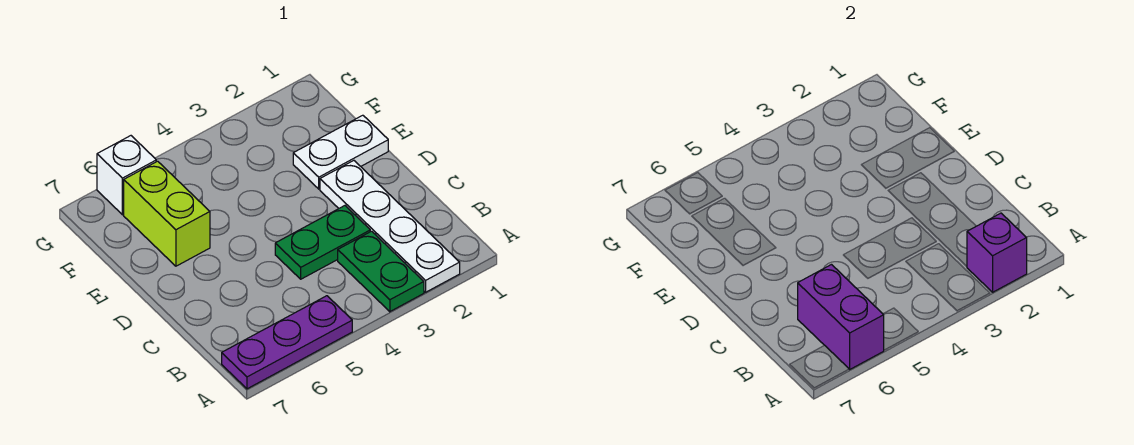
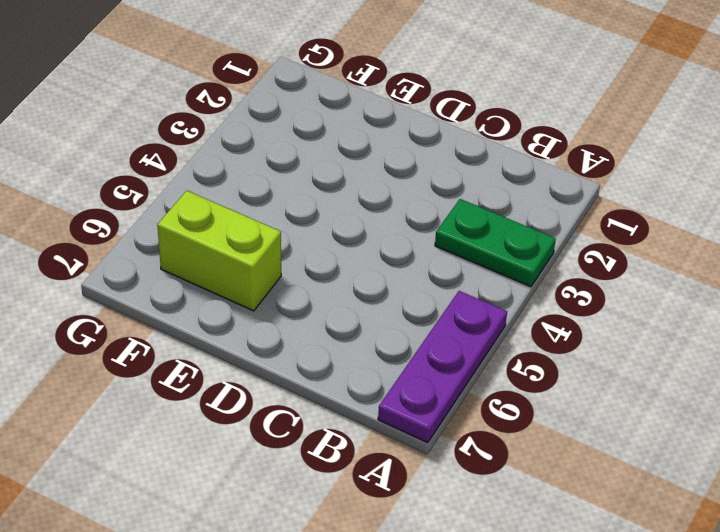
none -> white plate A2:D2 level 1
none -> green plate C3:C4 level 1

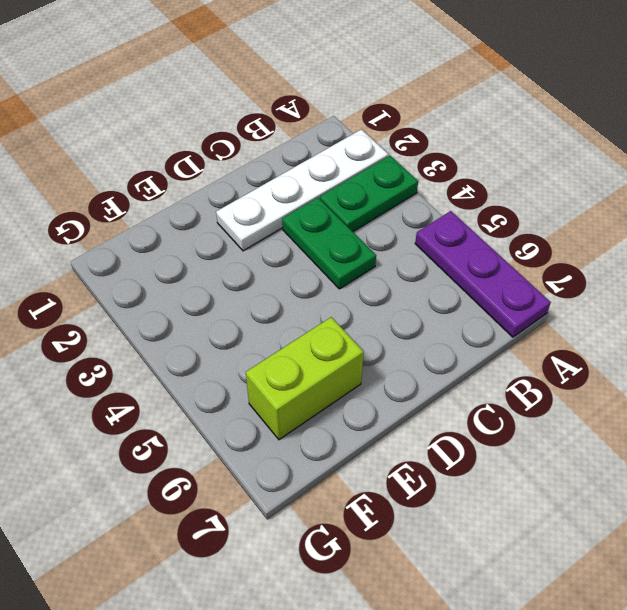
none -> white plate E1:E2 level 1
none -> white brick G6 level 1

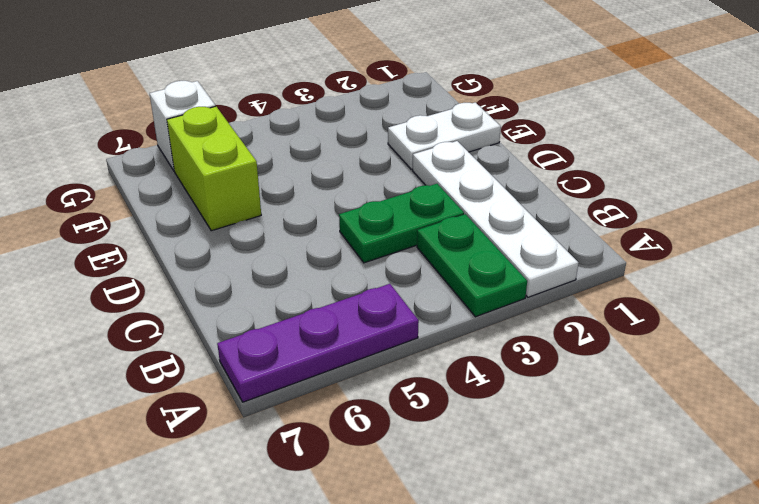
none -> purple brick A2 level 2
none -> purple brick A6:B6 level 2

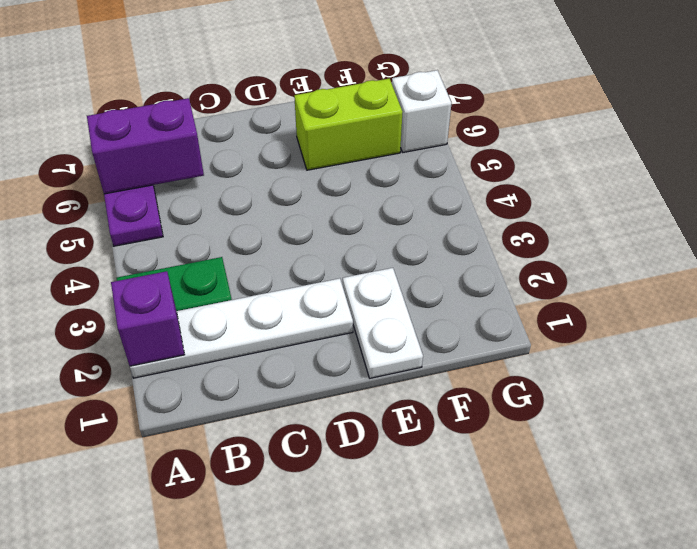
none -> green plate C3:C4 level 1

